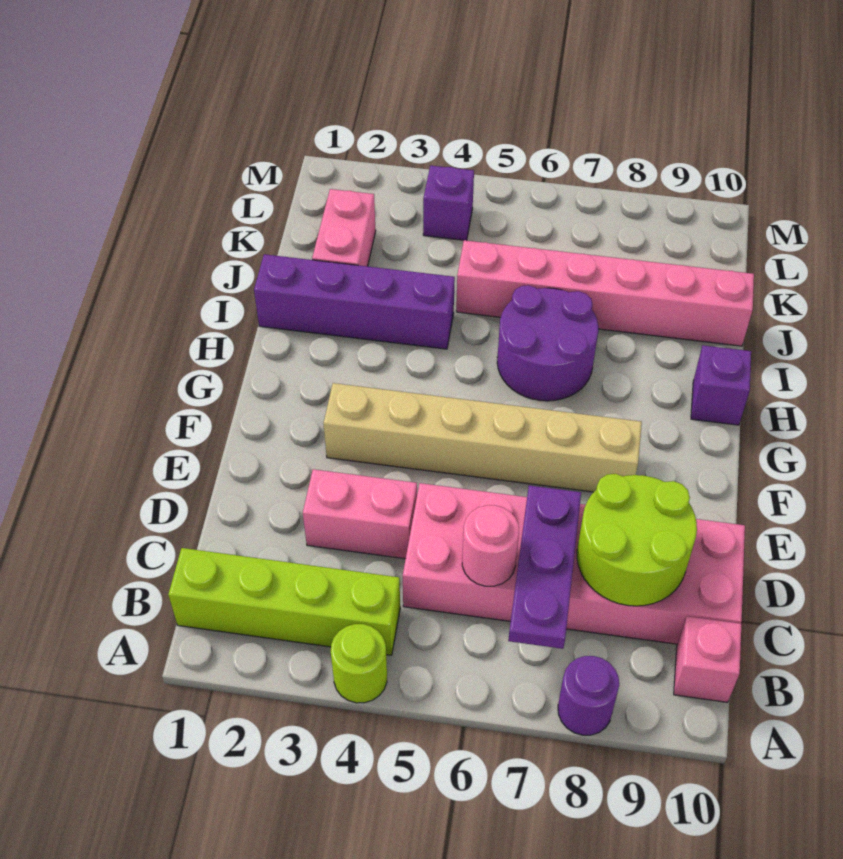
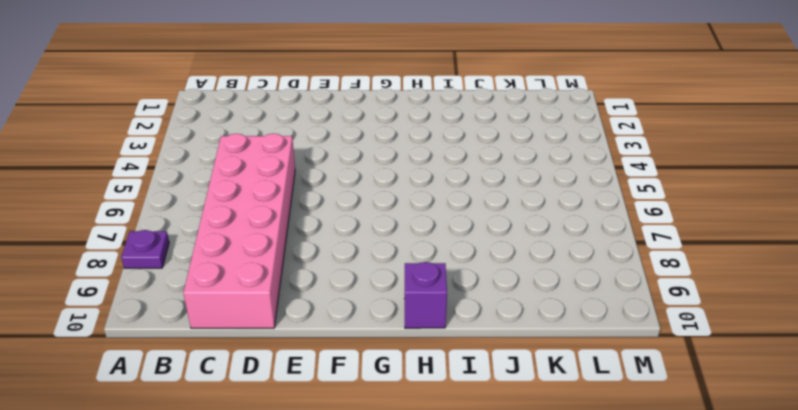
purple plate A8 level 1 -> purple round brick A8 level 1
none -> lime round brick A4 level 1
none -> lime brick B1:B4 level 1
none -> pink brick B10 level 1

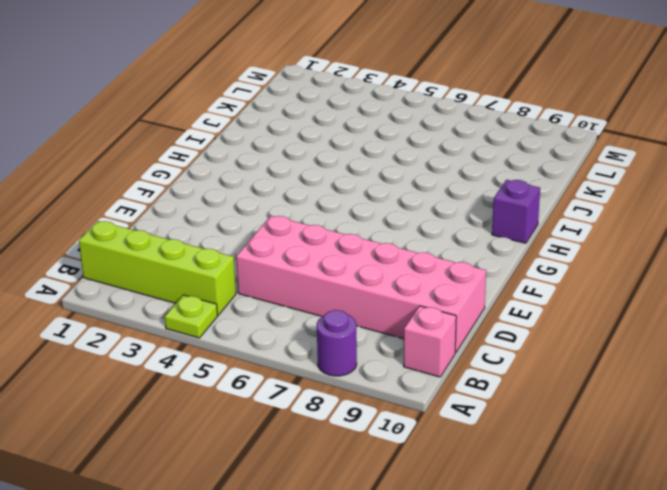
lime plate A4 level 1 -> lime round brick A4 level 1
none -> pink brick D3:D4 level 1
none -> tan brick F3:F8 level 1
none -> purple round brick H6:I7 level 1

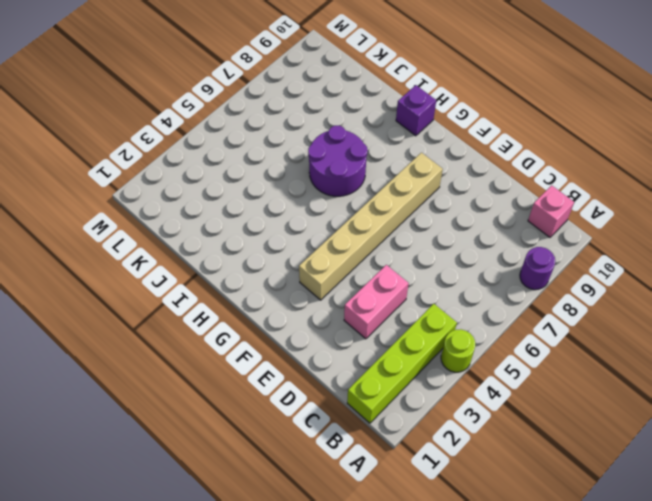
none -> pink brick C5:D10 level 1
none -> purple brick I1:I4 level 1
none -> pink brick J2:K2 level 1

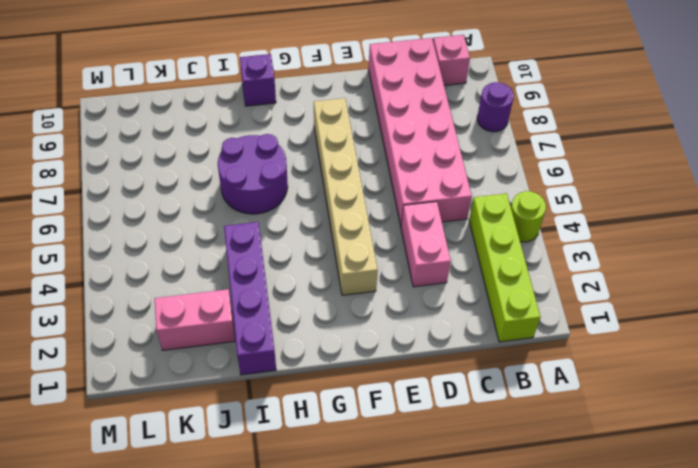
none -> pink brick J5:J10 level 1
none -> purple brick L4 level 1
none -> purple plate B7:D7 level 2

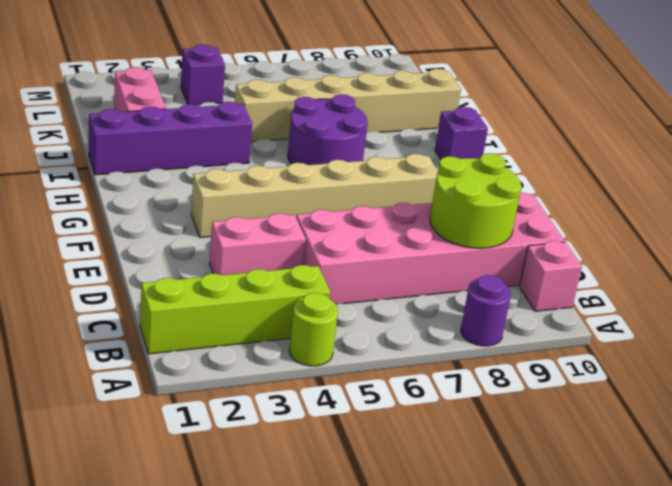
tan brick J5:J10 level 1 -> pink brick J5:J10 level 1
none -> purple plate B7:D7 level 2
none -> pink round brick C6 level 2

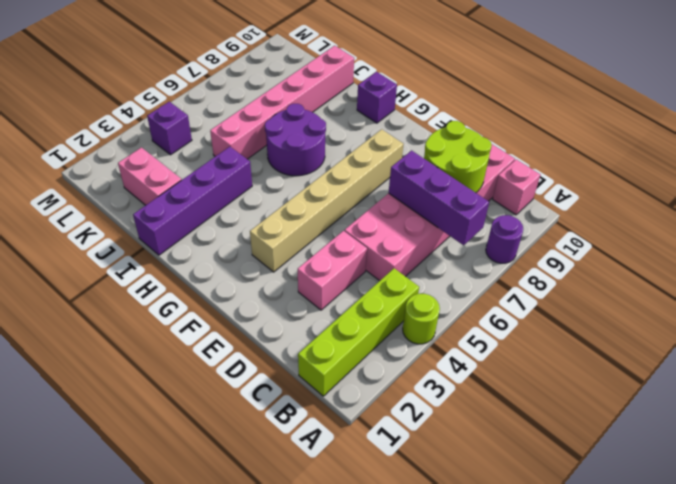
purple brick B7:D7 level 2 -> purple plate B7:D7 level 2
none -> pink round brick C6 level 2

